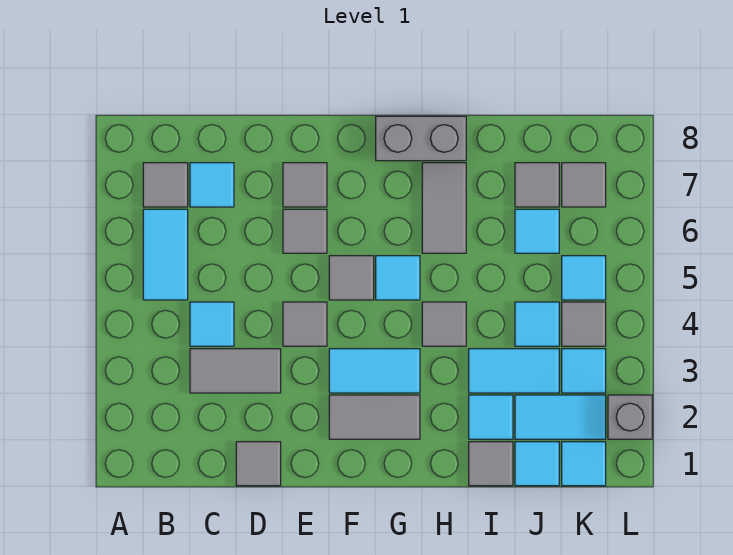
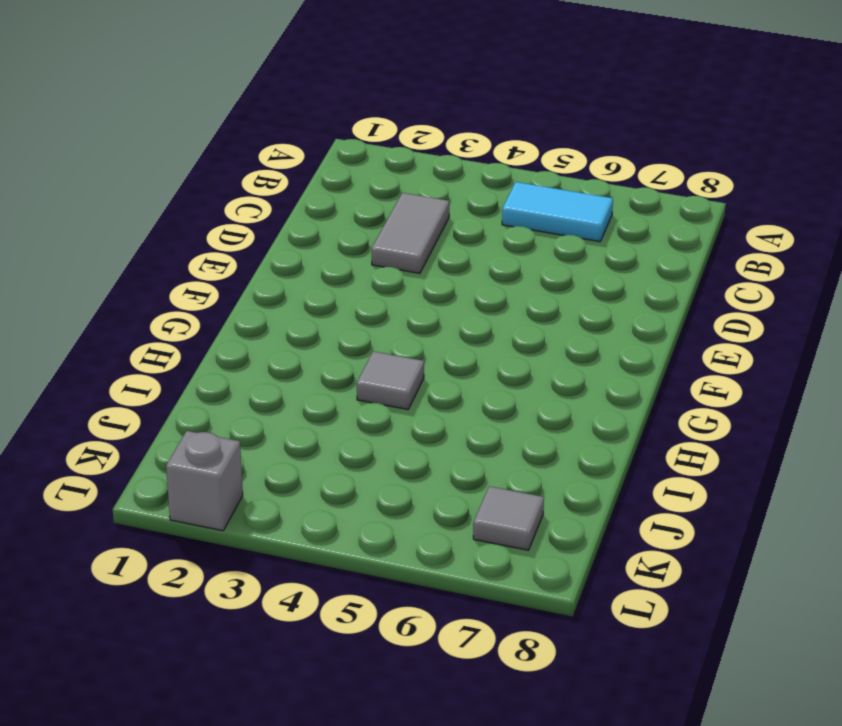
none -> grey tile B7 level 1
none -> cyan tile C4 level 1
none -> cyan tile C7 level 1
none -> grey tile D1 level 1

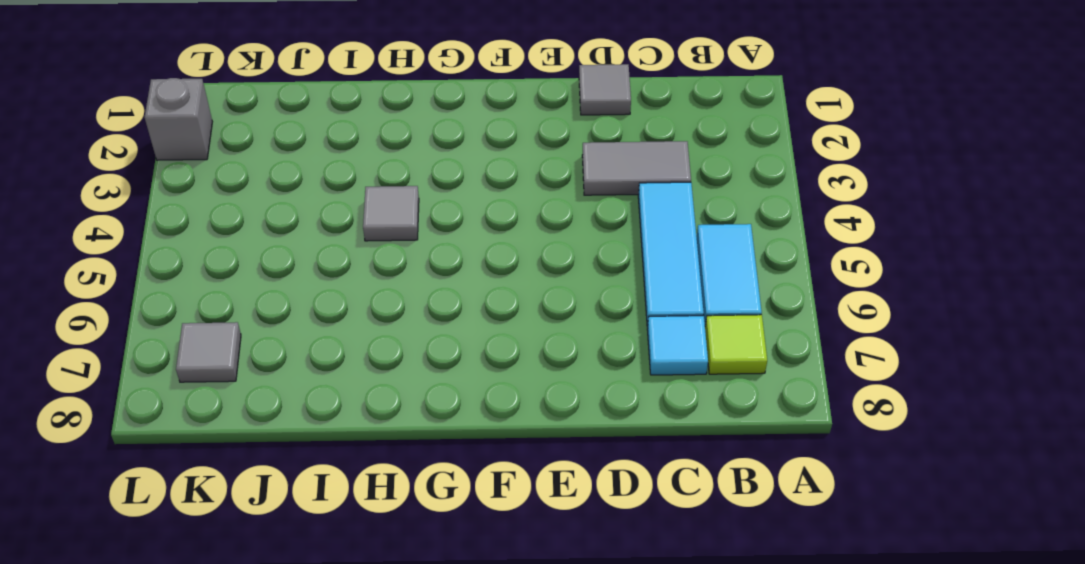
lime tile B7 level 1 -> grey tile B7 level 1
cyan tile C4:C6 level 1 -> cyan tile C4 level 1
none -> grey tile E4 level 1
none -> grey tile E6 level 1
none -> grey tile E7 level 1
none -> grey tile F2:G2 level 1

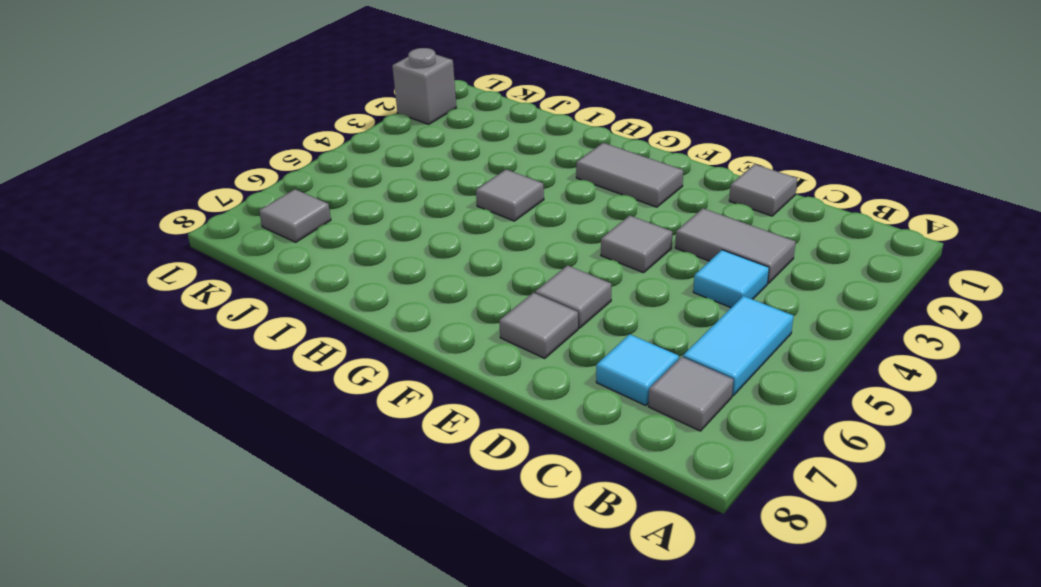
none -> cyan tile F3:G3 level 1
none -> grey tile F5 level 1
none -> cyan tile G5 level 1
none -> grey brick G8:H8 level 1

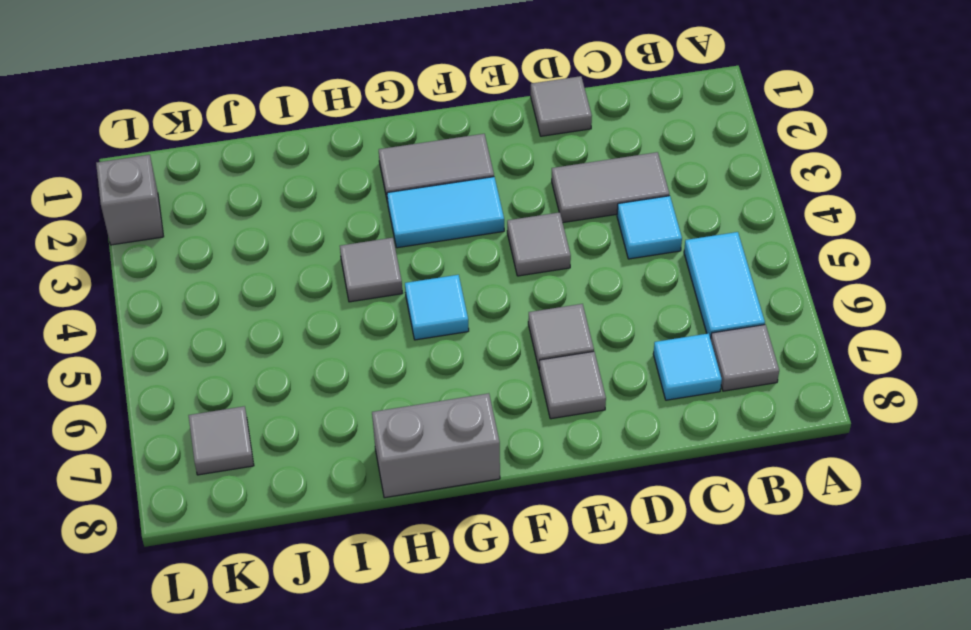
none -> grey tile F5 level 1
none -> grey tile H6:H7 level 1
none -> grey tile I1 level 1
none -> cyan tile I2 level 1

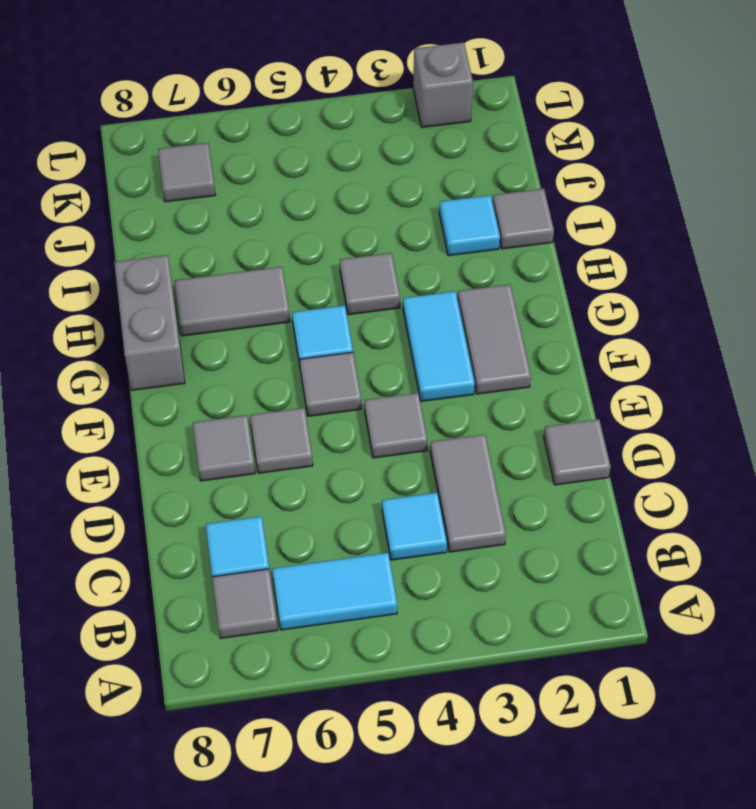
none -> cyan tile I3:J3 level 1
none -> cyan tile J1 level 1
none -> cyan tile J2:K2 level 1
none -> cyan tile J4 level 1

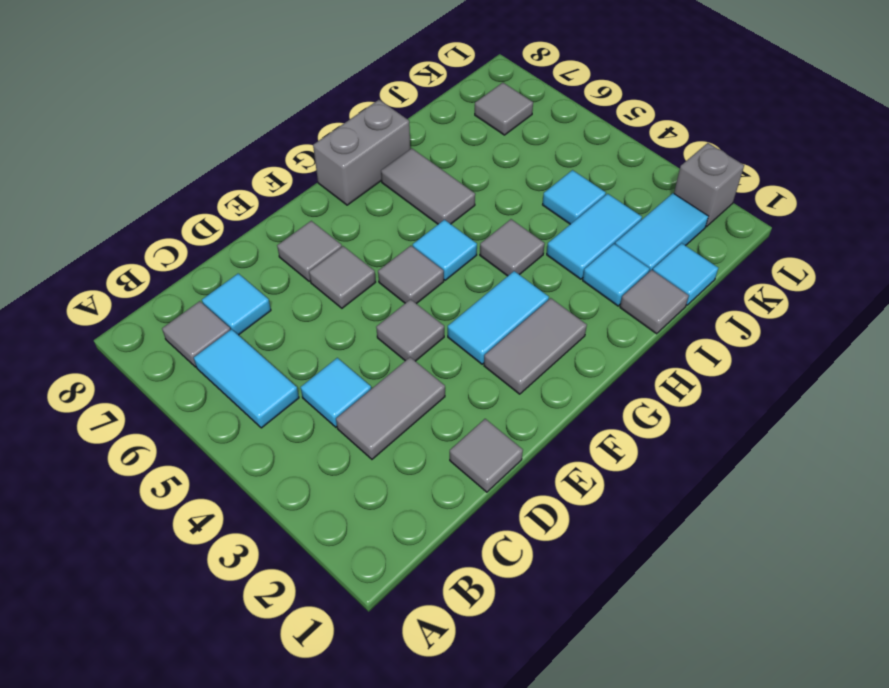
none -> cyan tile J6 level 1
none -> grey tile J7 level 1
none -> cyan tile K1 level 1
none -> cyan tile K3 level 1

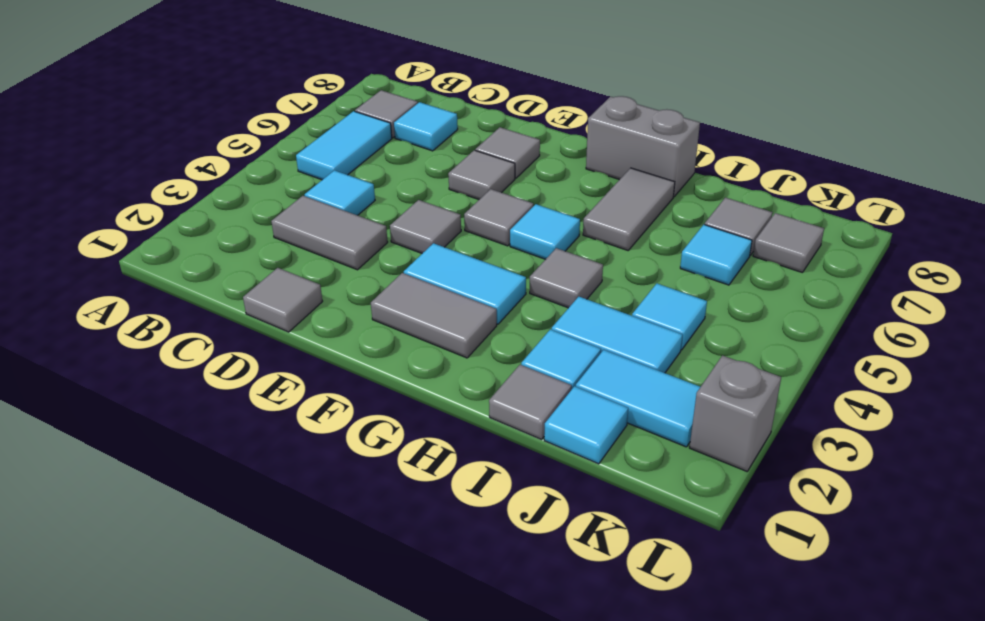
none -> cyan tile K1 level 1
none -> cyan tile K3 level 1
none -> grey tile K4 level 1
none -> cyan tile K5 level 1

